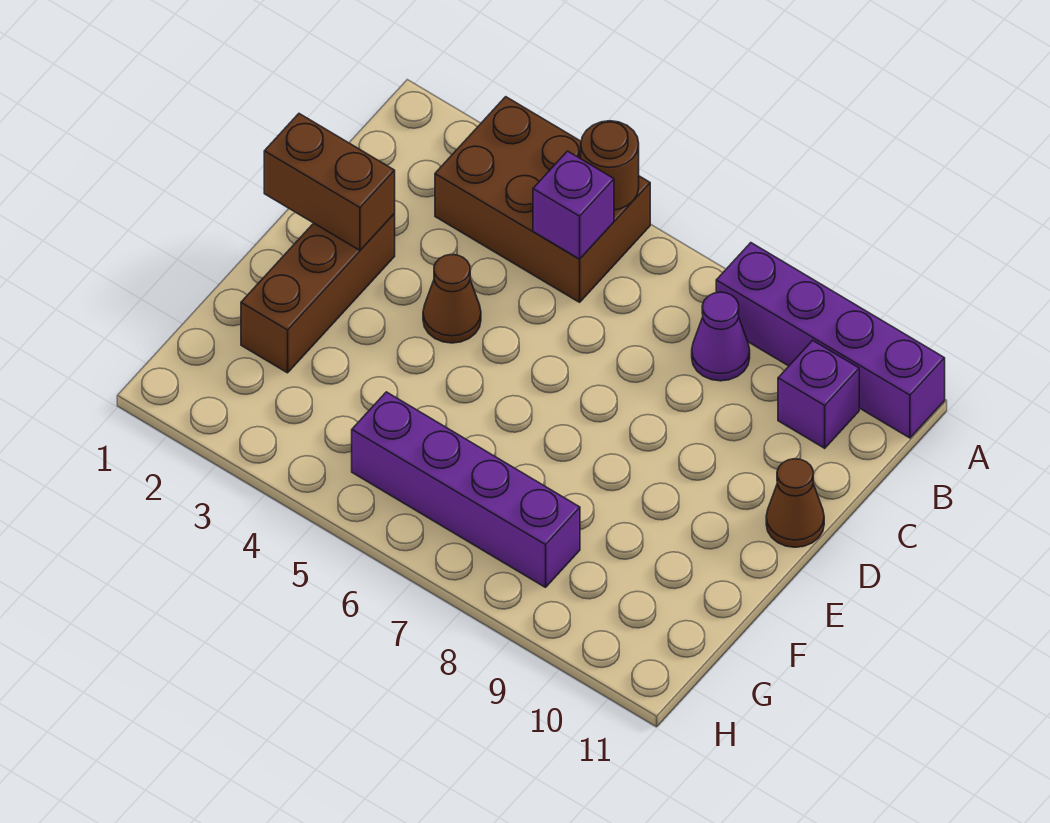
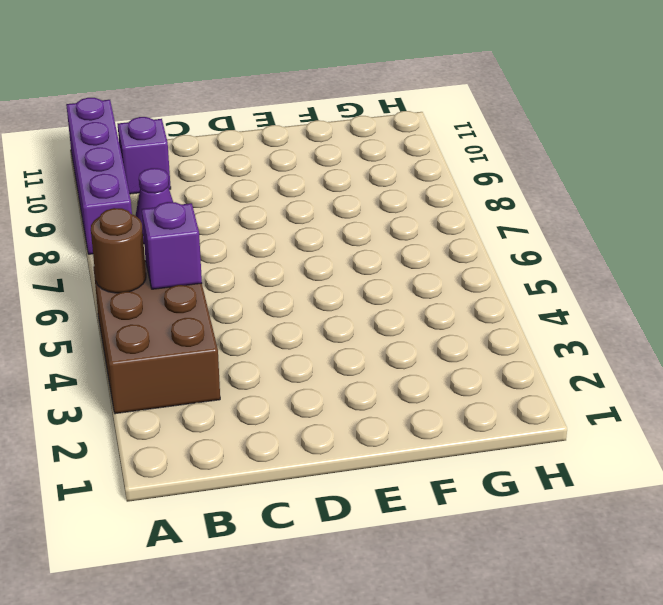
none -> brown brick D2:F2 level 1
none -> brown cone D4 level 1

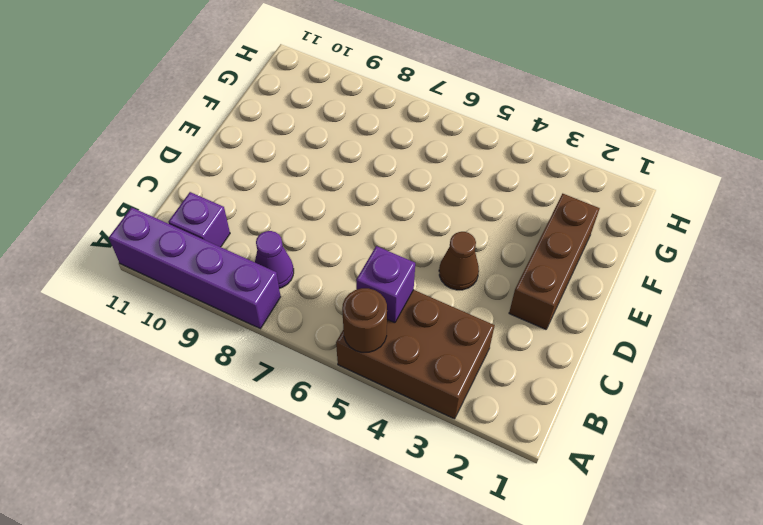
none -> brown cone D11 level 1
none -> purple brick G5:G8 level 1

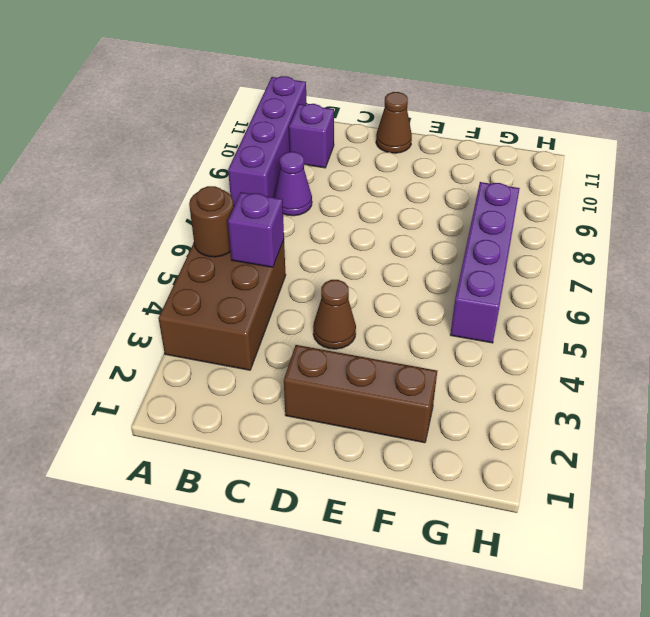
none -> brown brick D1:D2 level 2

